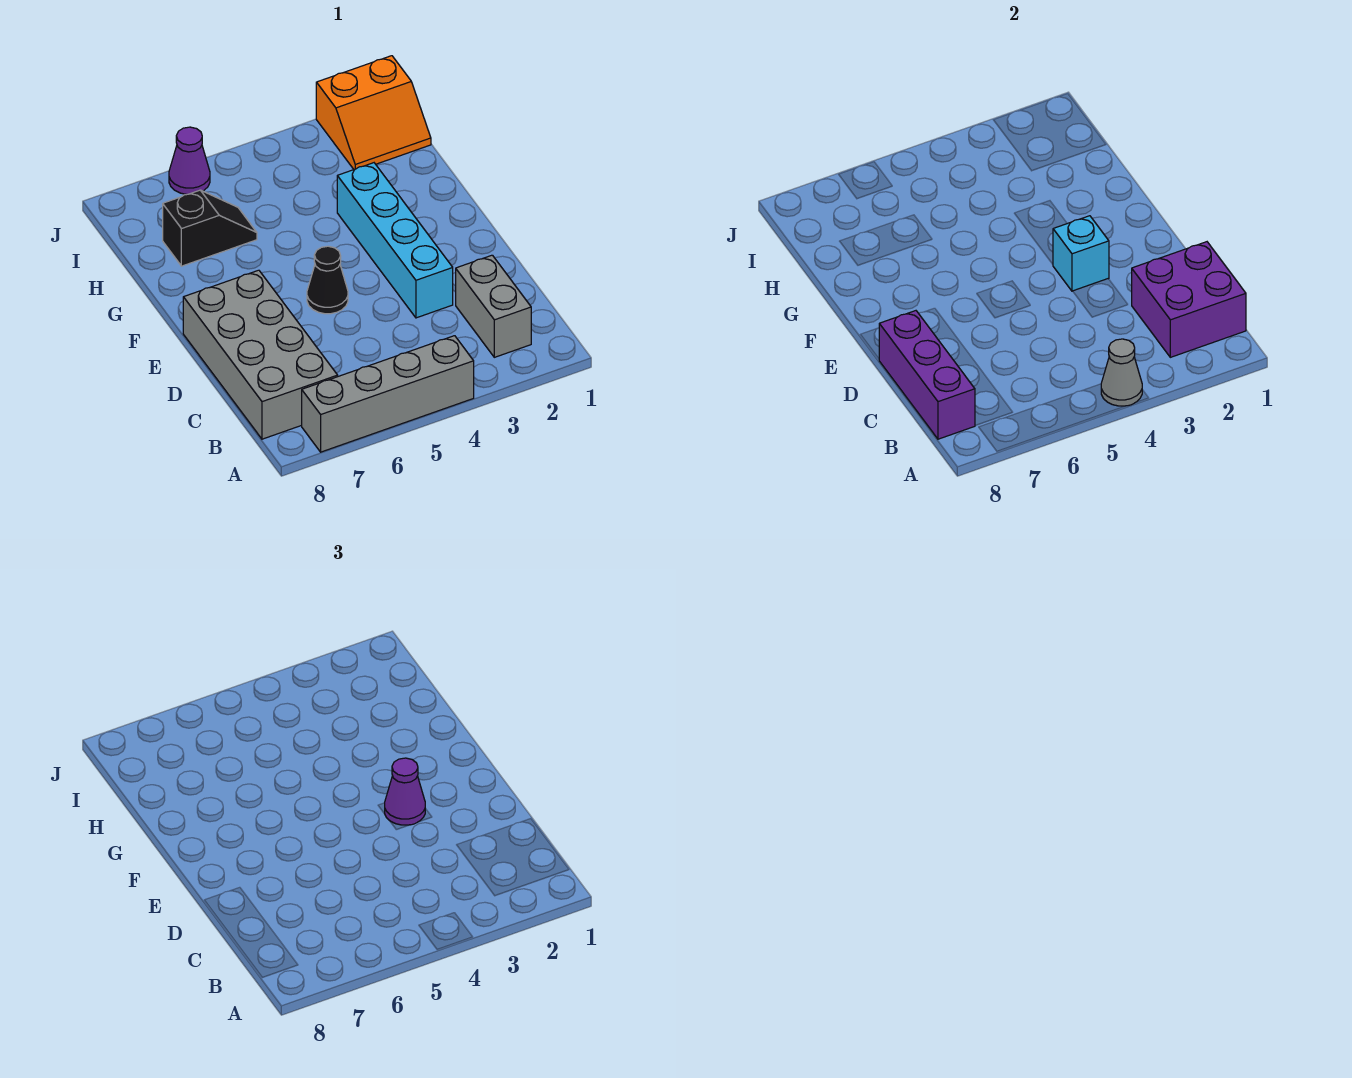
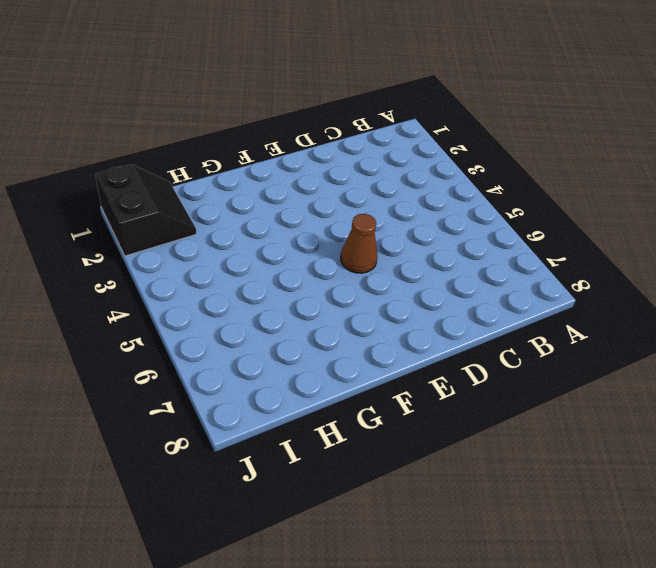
brown cone E5 level 1 -> black cone E5 level 1
black slope I1:J2 level 1 top J -> orange slope I1:J2 level 1 top J
none -> grey brick A4:A7 level 1
none -> grey brick B2:C2 level 1
none -> grey brick B7:E8 level 1

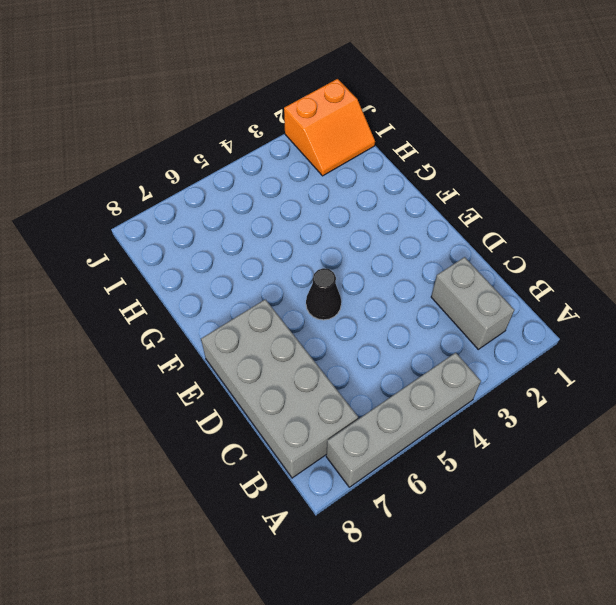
none -> cyan brick D3:G3 level 1
none -> black slope H6:H7 level 1 top 7
none -> purple cone J6 level 1

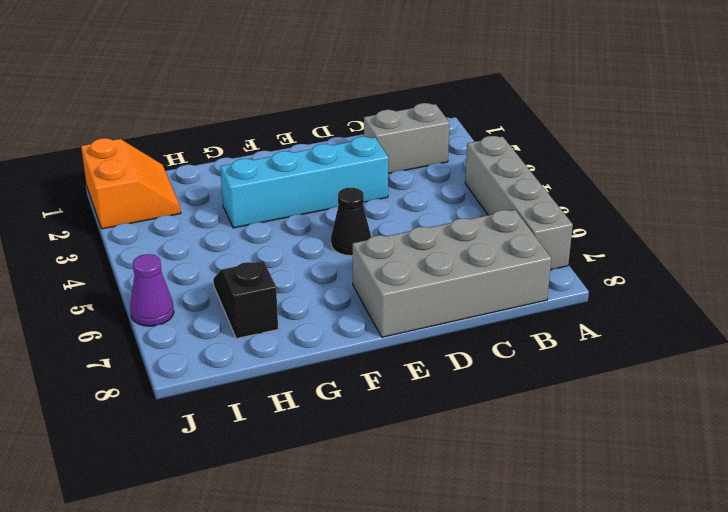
none -> grey cone A4 level 2
none -> purple brick B1:C2 level 2
none -> purple brick B8:D8 level 2

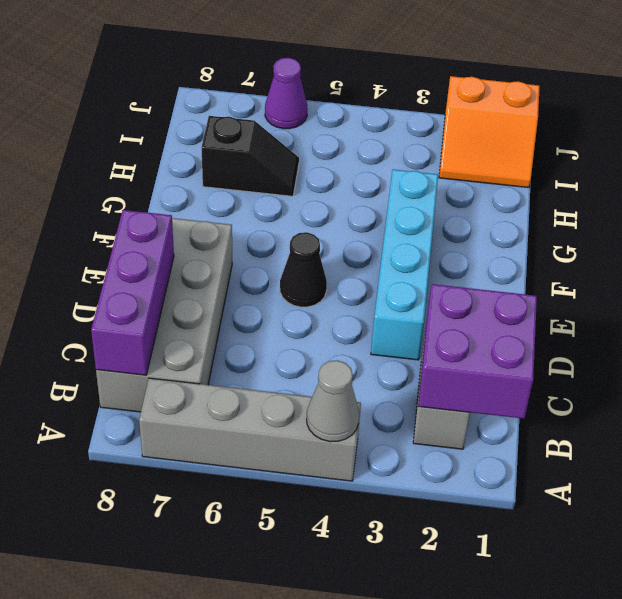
none -> cyan brick E3 level 2
none -> purple cone E3 level 3

